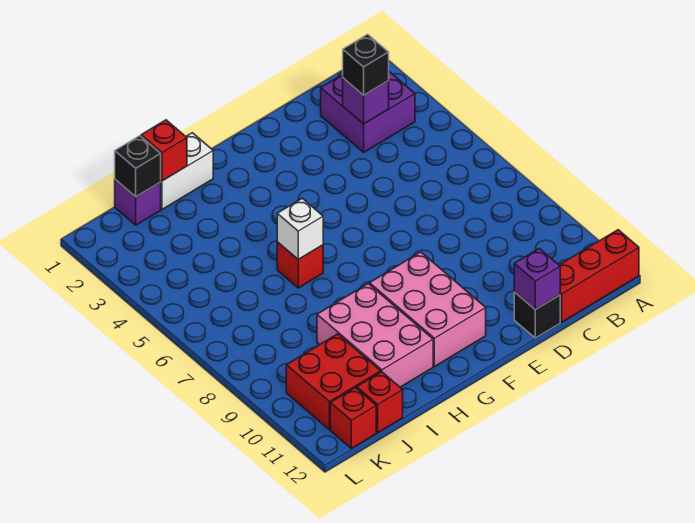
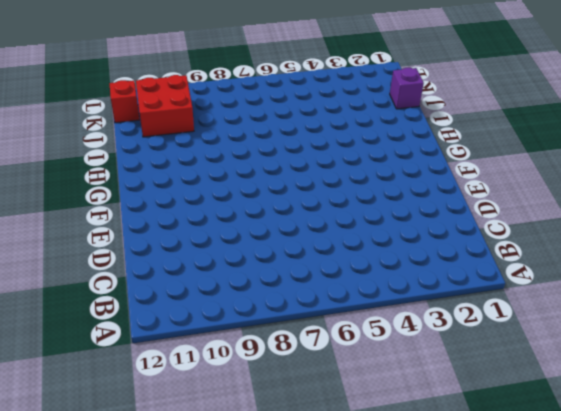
none -> red brick A12:C12 level 1
none -> purple brick B2:C3 level 1
none -> black brick D12 level 1

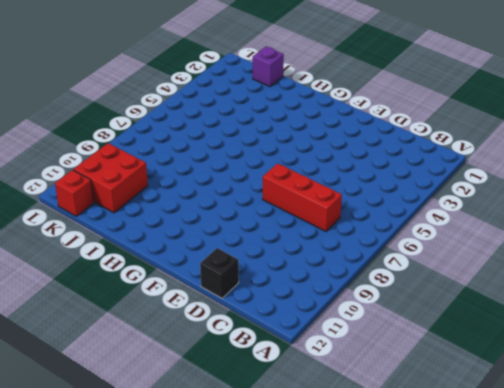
red brick C7:E7 level 1 -> red brick A12:C12 level 1
none -> purple brick B2:C3 level 1
none -> pink brick F9:G11 level 1
none -> white brick H1:I1 level 1

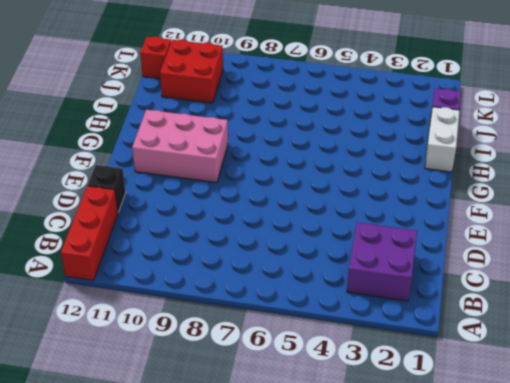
none -> red brick H6 level 1
none -> pink brick H9:I11 level 1
none -> red brick J12 level 1

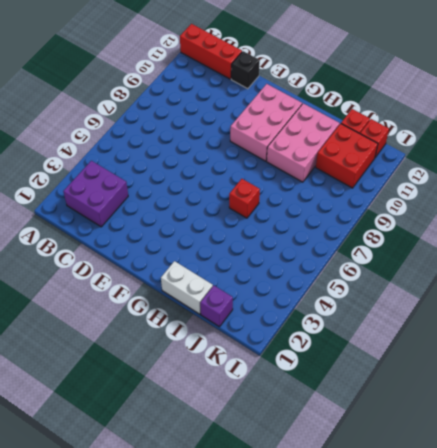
none -> purple brick C3 level 2
none -> purple brick D12 level 2
none -> white brick H6 level 2

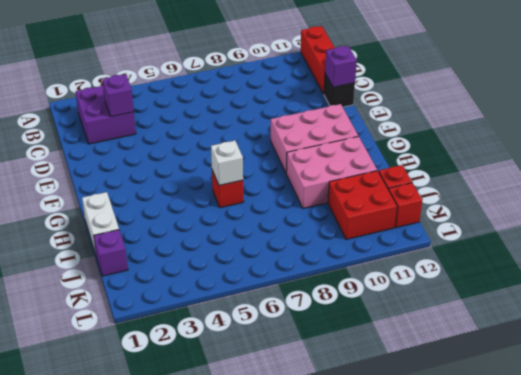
none -> red brick I1 level 2
none -> black brick J1 level 2
none -> black brick C3 level 3

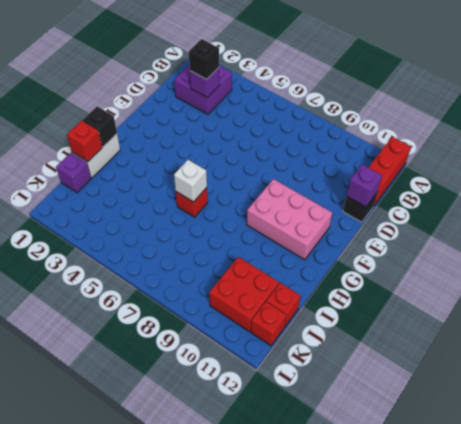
black brick H1 level 2 -> black brick J1 level 2
none -> pink brick H9:I11 level 1

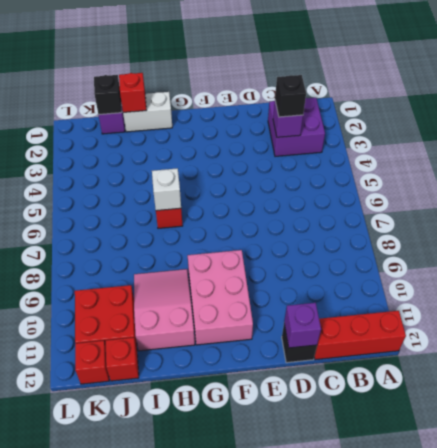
pink slope H9:I11 level 1 top 11 -> pink brick H9:I11 level 1

